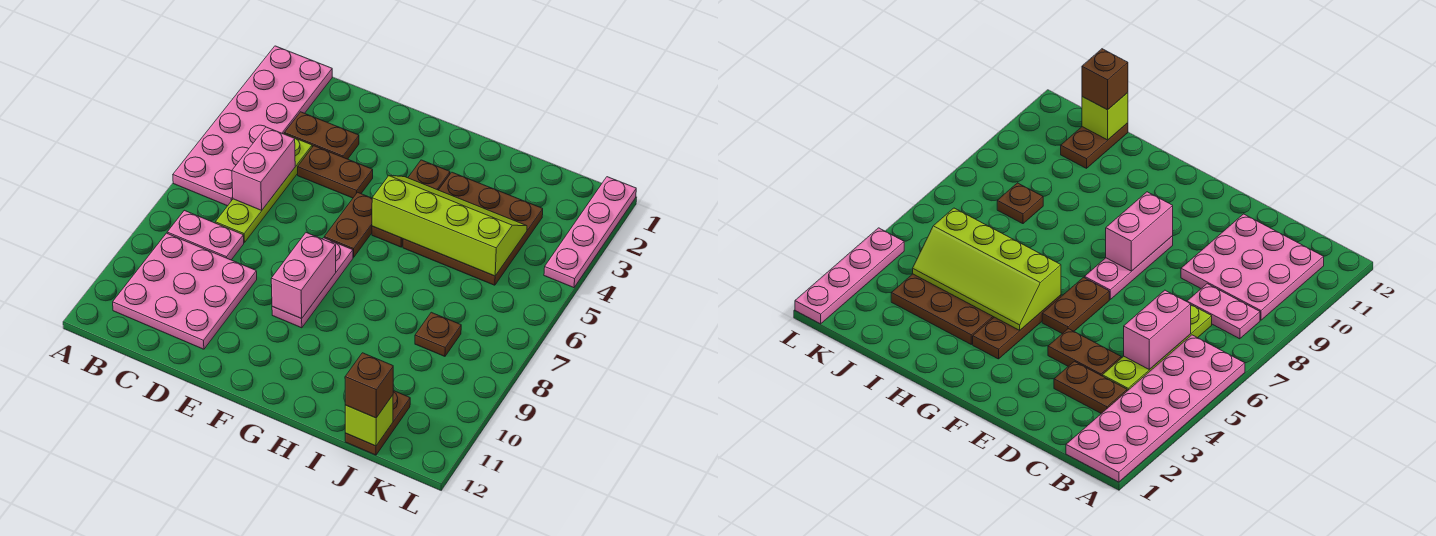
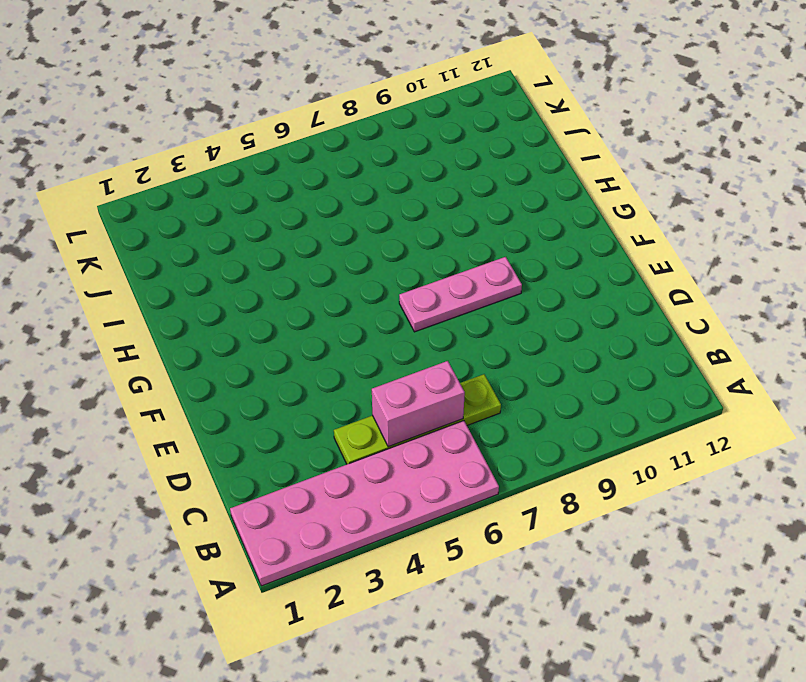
none -> pink plate B8:C8 level 1
none -> pink plate B9:D11 level 1
none -> brown plate C3:D3 level 1

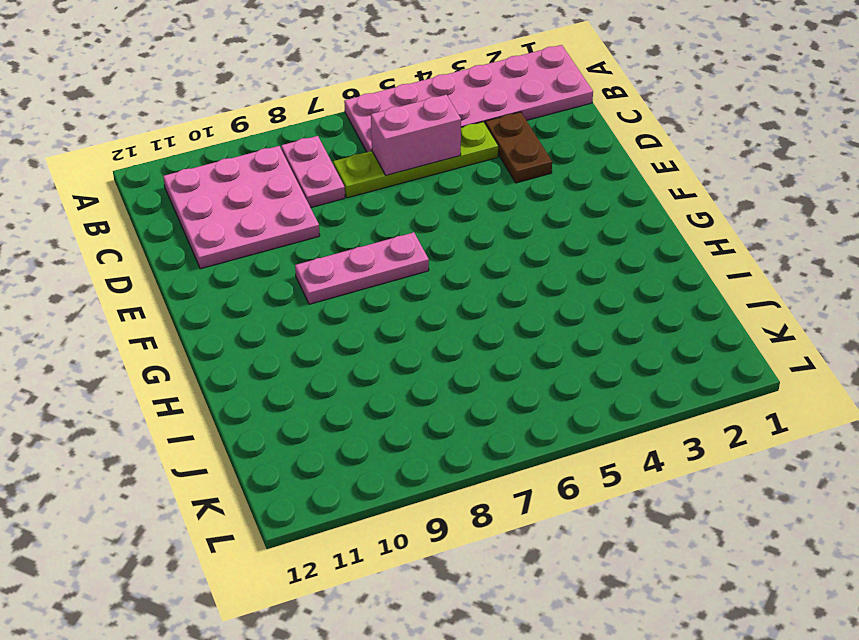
none -> brown plate D4:E4 level 1
none -> brown plate F5:F6 level 1
none -> brown plate G3:G5 level 1

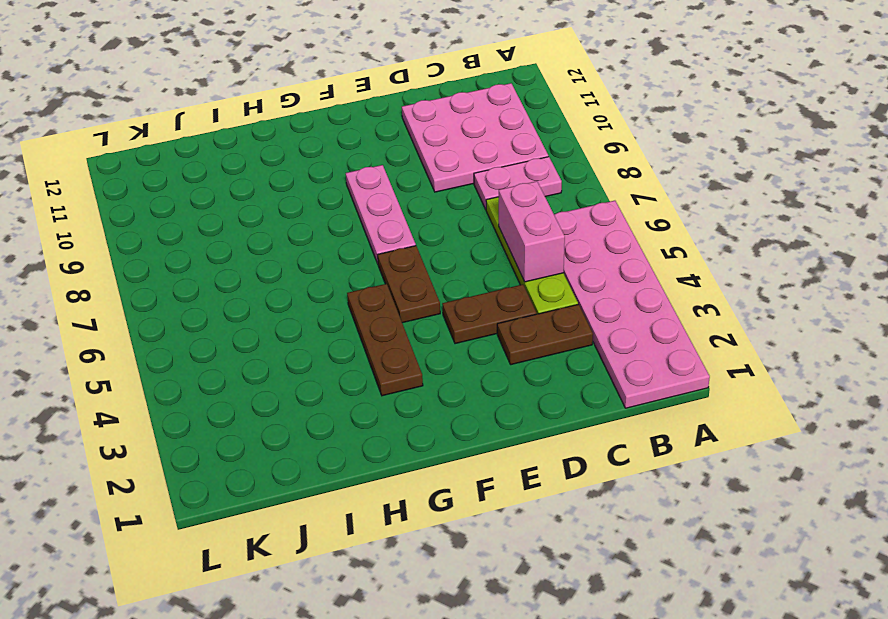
none -> brown plate H3:J5 level 1
none -> brown plate J8 level 1
none -> brown plate J11:J12 level 1

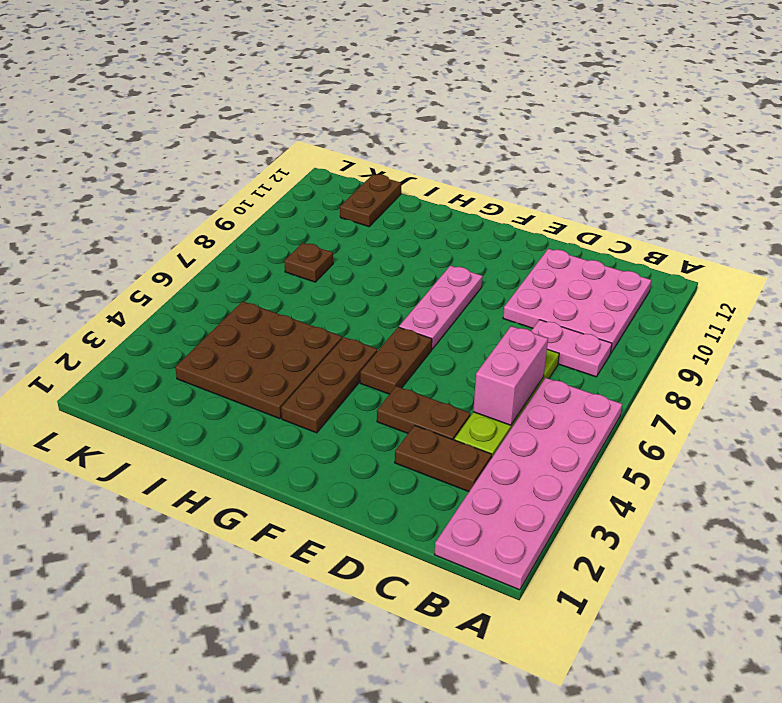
none -> pink plate L1:L4 level 1
none -> pink brick F8:F9 level 2
none -> lime slope G4:J5 level 2 top 5

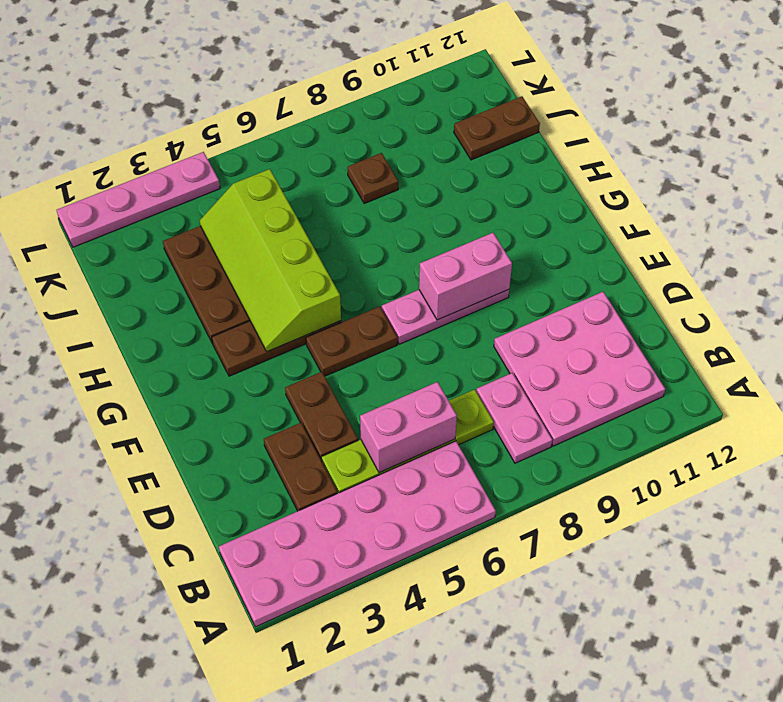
none -> lime brick J12 level 2
none -> brown brick J12 level 3

